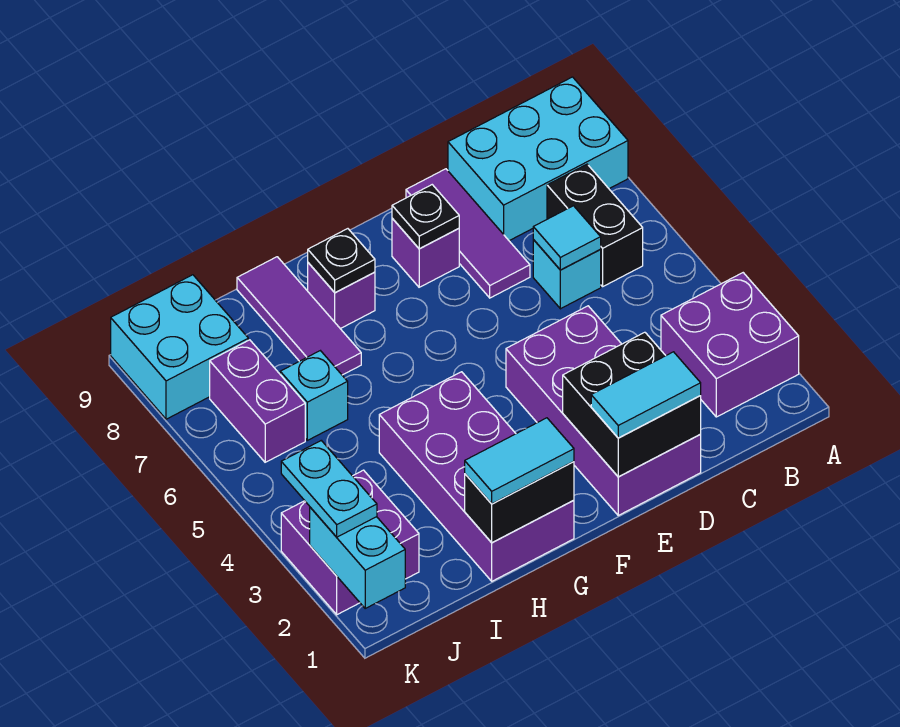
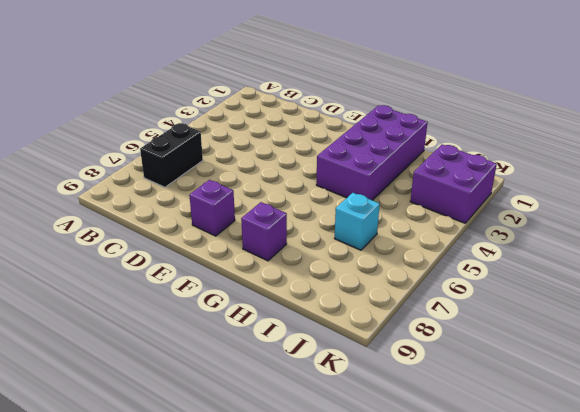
none -> purple brick A2:B3 level 1
none -> cyan brick A8:C9 level 1
none -> cyan brick C6 level 1

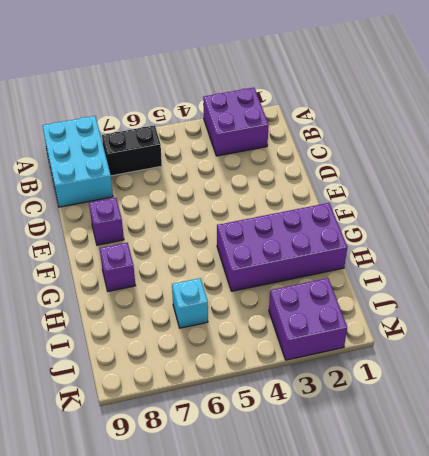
none -> cyan brick C6 level 1
none -> purple brick D1:E4 level 1
none -> purple tile D7:D9 level 1

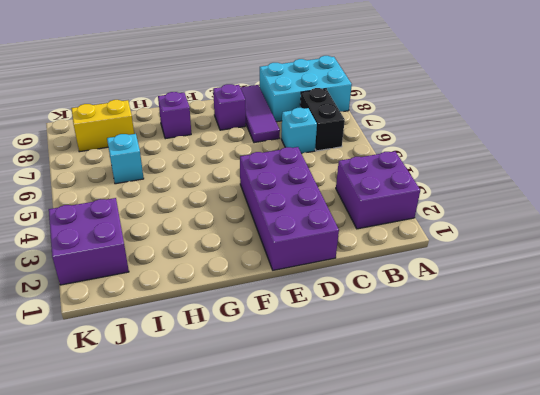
yellow brick I8:J8 level 1 -> cyan brick J8:K9 level 1
none -> purple brick G1:H4 level 1
none -> purple tile H7:H9 level 1
none -> purple brick J6:J7 level 1

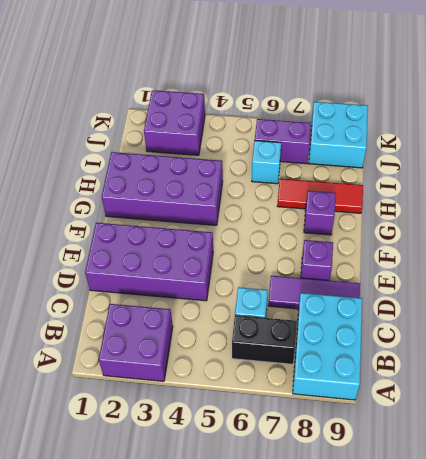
red tile H7:H9 level 1 -> purple tile H7:H9 level 1
none -> cyan tile C6 level 2
none -> black brick D1:E2 level 2
none -> black plate E8 level 2

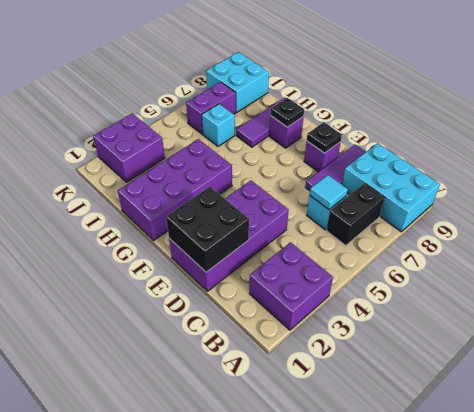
none -> black brick G1:H1 level 2
none -> cyan brick K1:K2 level 2
none -> cyan tile D1:E1 level 3

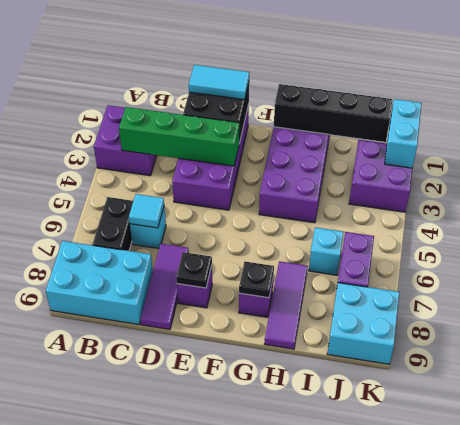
green brick B3:E3 level 2 -> none
black brick G1:J1 level 2 -> black brick G1:H1 level 2
none -> cyan tile G1:H1 level 3
none -> cyan plate K2:K3 level 3

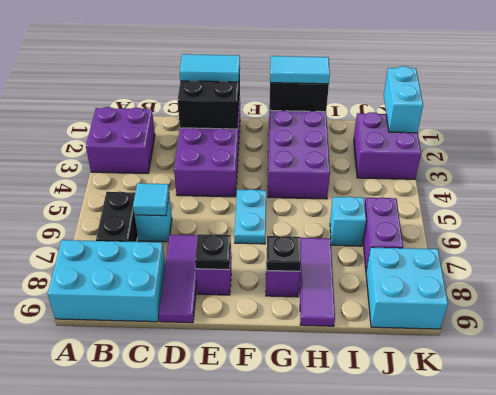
cyan plate F5:F6 level 1 -> cyan plate K2:K3 level 3

